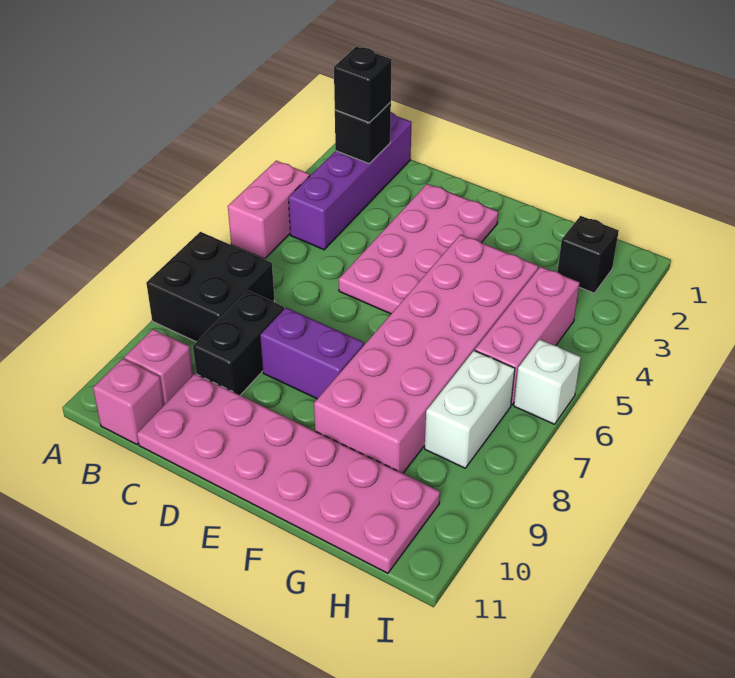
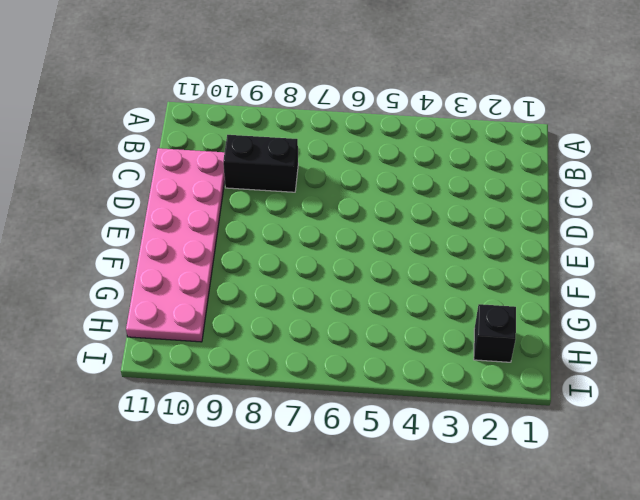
none -> pink brick A4:A5 level 1
none -> black brick A7:B8 level 1
none -> purple brick B1:B4 level 1

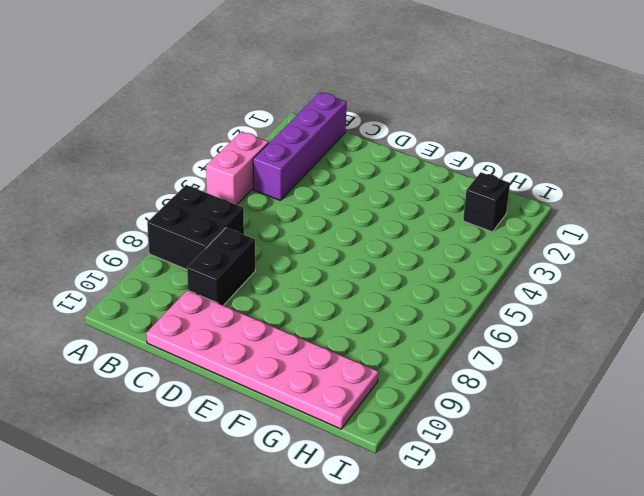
none -> pink brick B10 level 1
none -> pink brick B11 level 1
none -> pink plate D2:E5 level 1

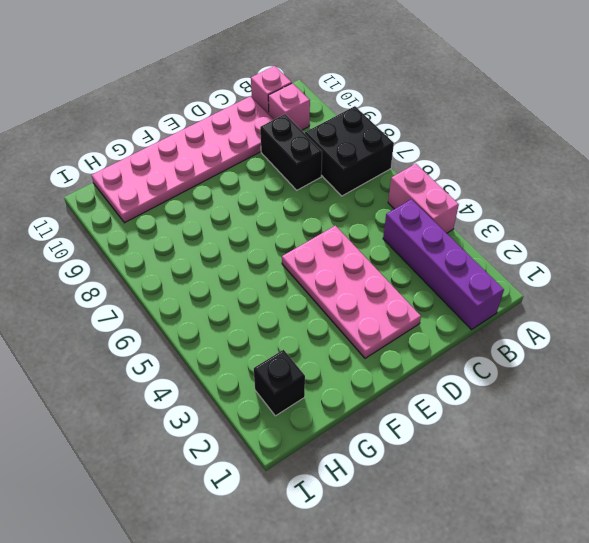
none -> purple brick D8:E8 level 1
none -> pink brick F4:G9 level 1
none -> pink brick H4:H6 level 1

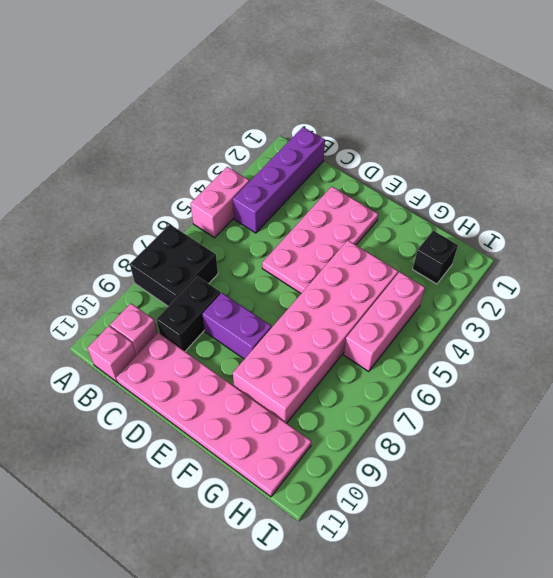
none -> white brick H7:H8 level 1
none -> white brick I6 level 1
none -> black brick B2 level 2

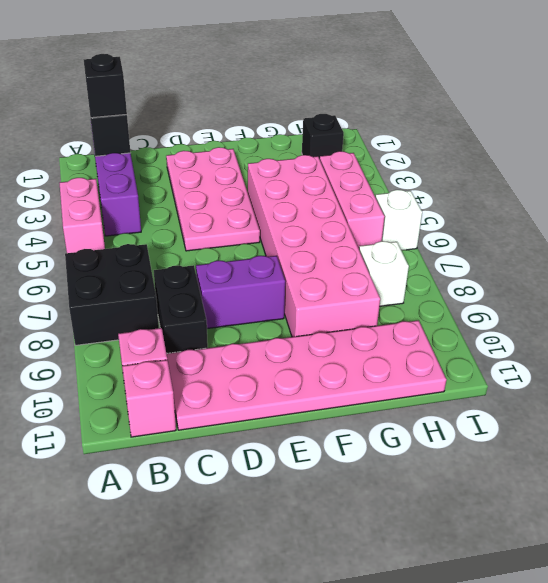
white brick H8 level 1 -> white brick H7:H8 level 1

